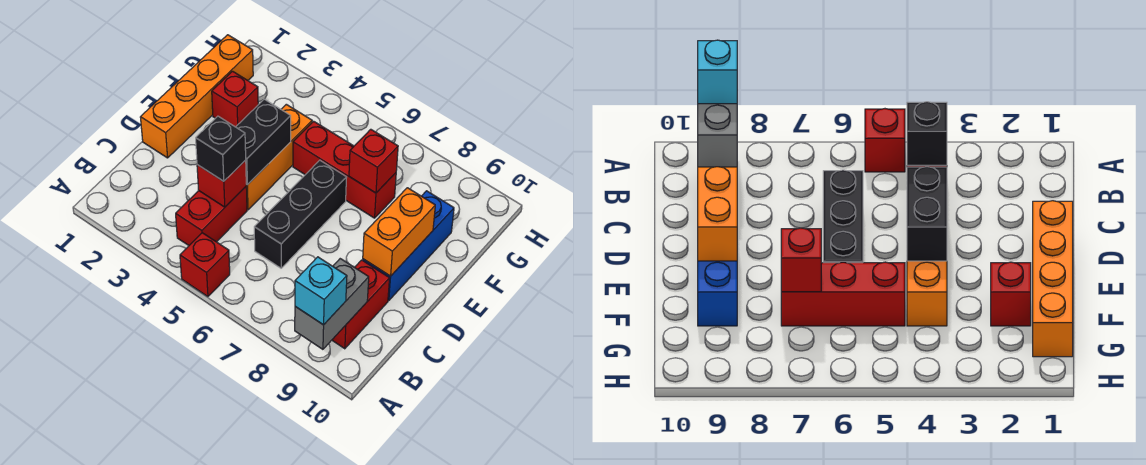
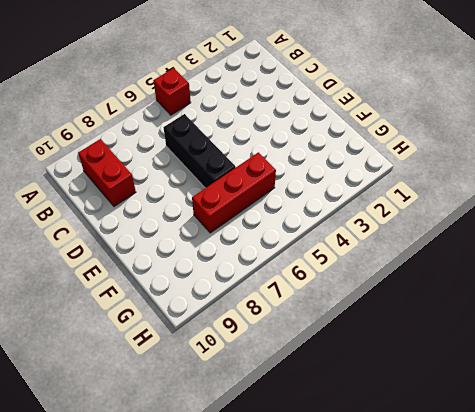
none -> red brick B4:C4 level 1
none -> orange brick D1:G1 level 1
none -> orange brick D4:F4 level 1

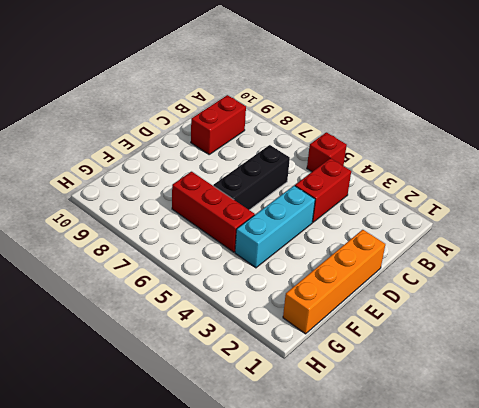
cyan brick D4:F4 level 1 -> orange brick D4:F4 level 1
none -> blue brick D9:F9 level 1
none -> red brick F2 level 1
none -> grey brick A9:B9 level 2

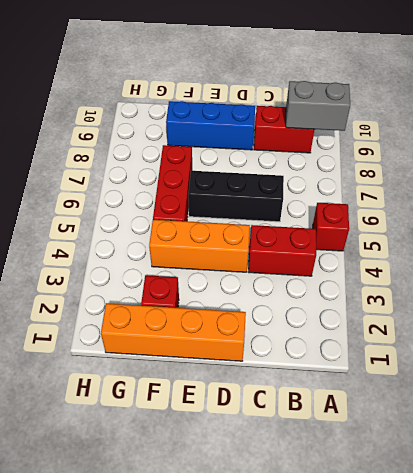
none -> red brick C4 level 2
none -> black brick D4:E4 level 2
none -> orange brick D9:E9 level 2

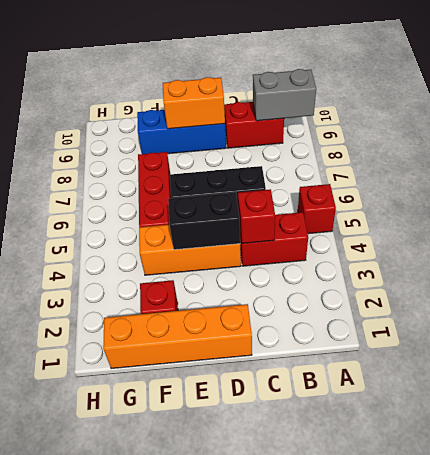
none -> red brick F7 level 2
none -> cyan brick A9 level 3
none -> black brick C4 level 3

